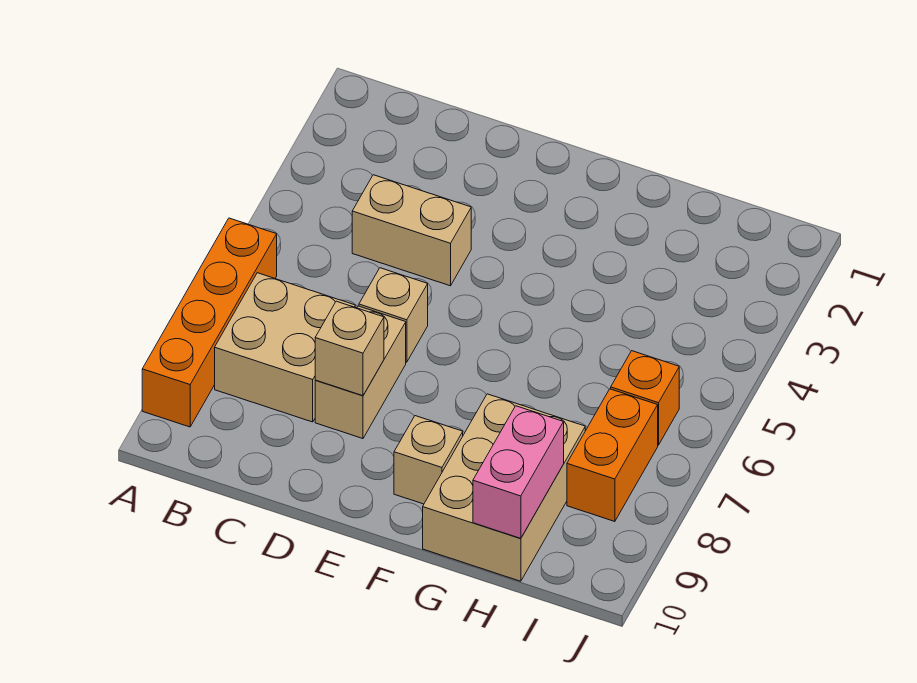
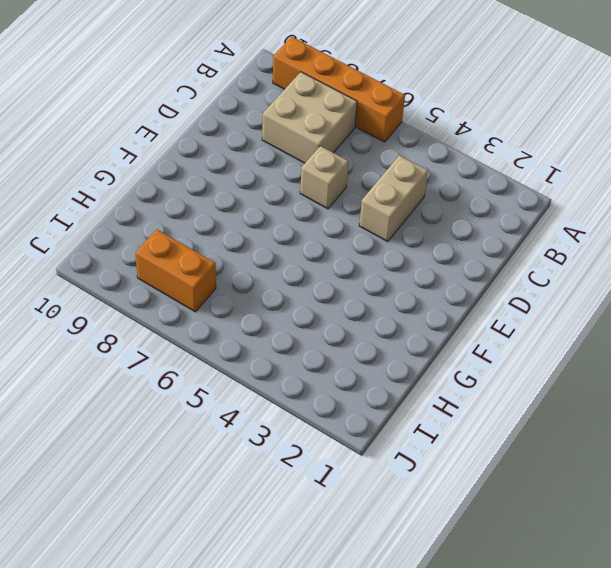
none -> tan brick D7:D8 level 1
none -> tan brick F9 level 1

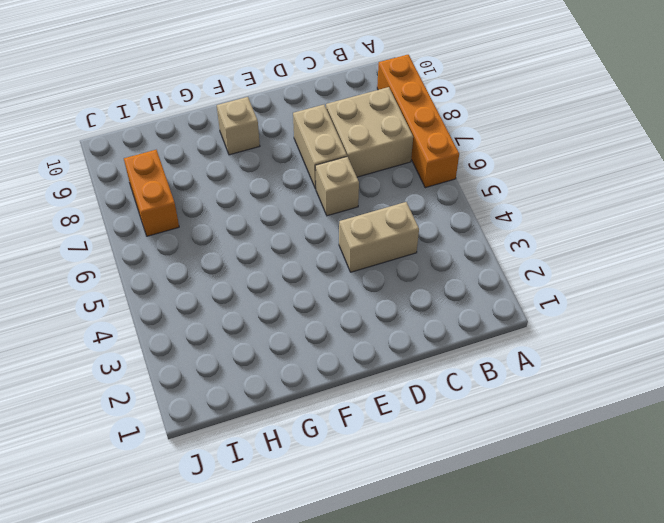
none -> tan brick G8:H10 level 1
none -> orange brick I6 level 1

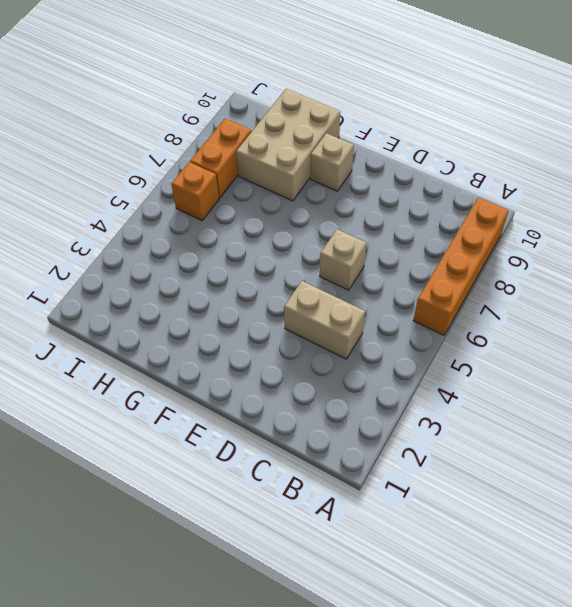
none -> tan brick B7:C8 level 1
none -> tan brick D7:D8 level 1

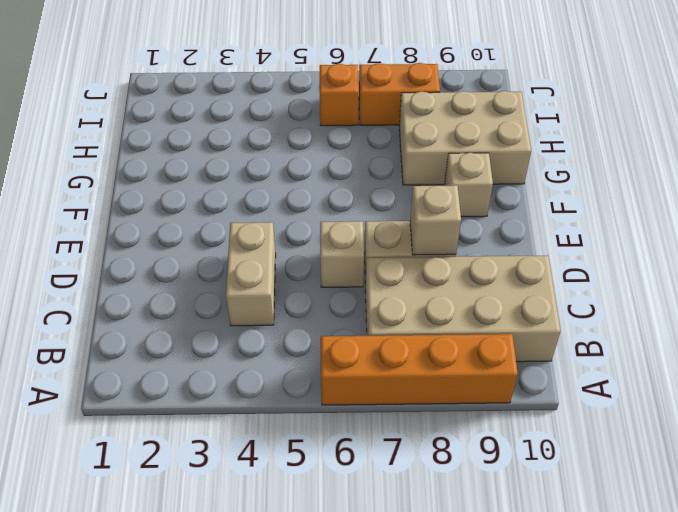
tan brick B7:C10 level 1 -> tan brick B7:C8 level 1
none -> pink brick H9:H10 level 2

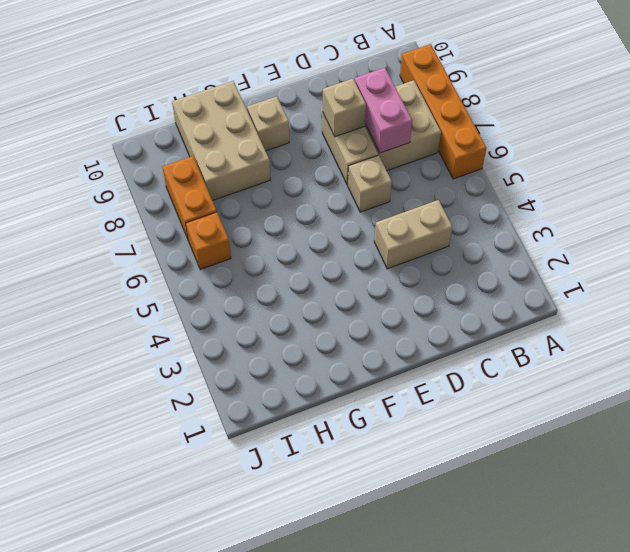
pink brick C7:C8 level 2 -> pink brick H9:H10 level 2

